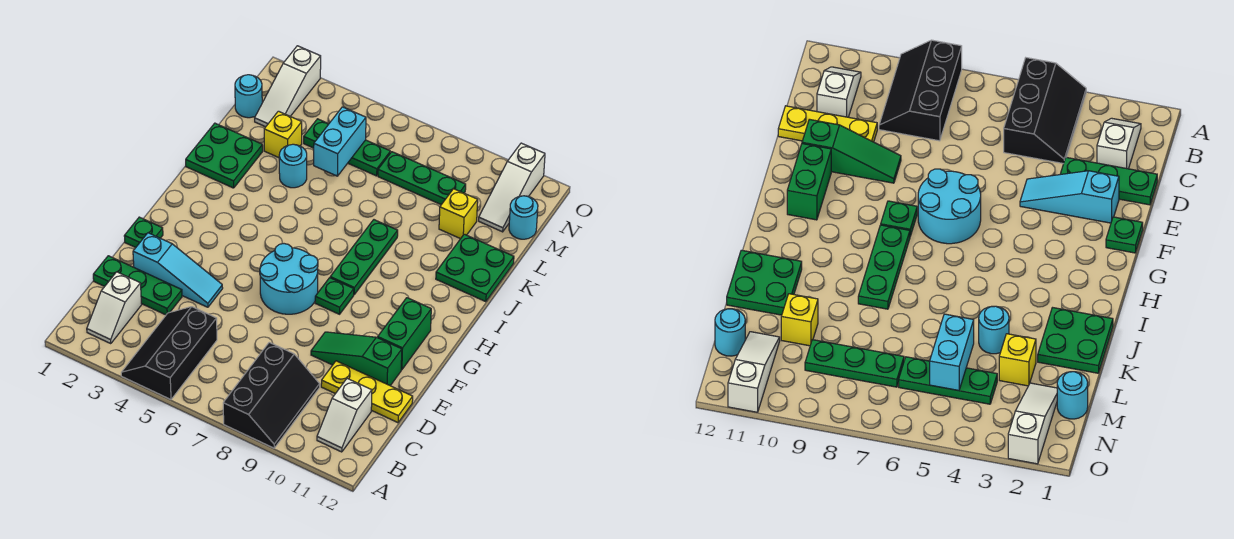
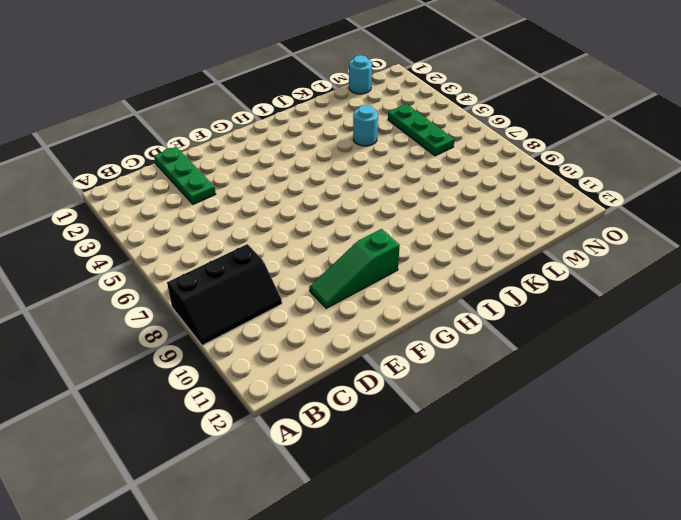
green slope E10:G10 level 1 top G -> green slope E9:E11 level 1 top 11
none -> black slope A4:C5 level 1 top 5
none -> white slope B2:C2 level 1 top C
none -> white slope B11:C11 level 1 top C

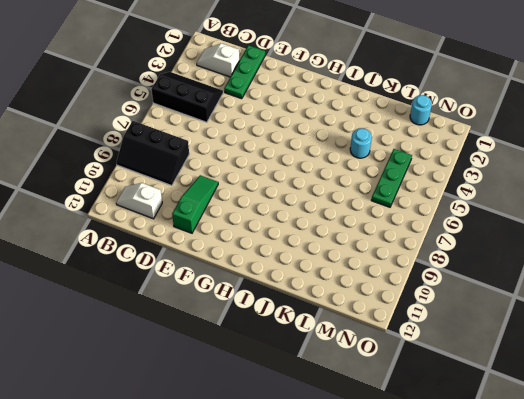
none -> yellow plate D10:D12 level 1
none -> cyan slope E2:E4 level 1 top 2
none -> green plate F1 level 1

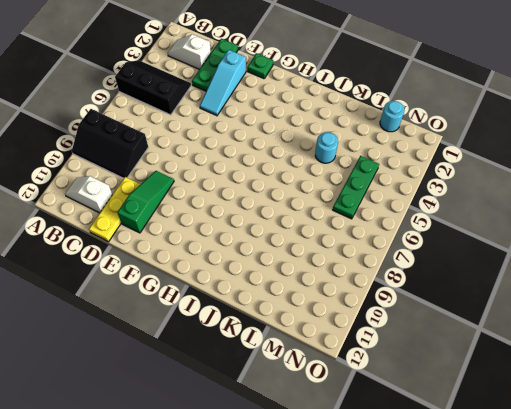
none -> cyan round brick F6:G7 level 1
none -> green brick F11:G11 level 1
none -> green plate G8 level 1

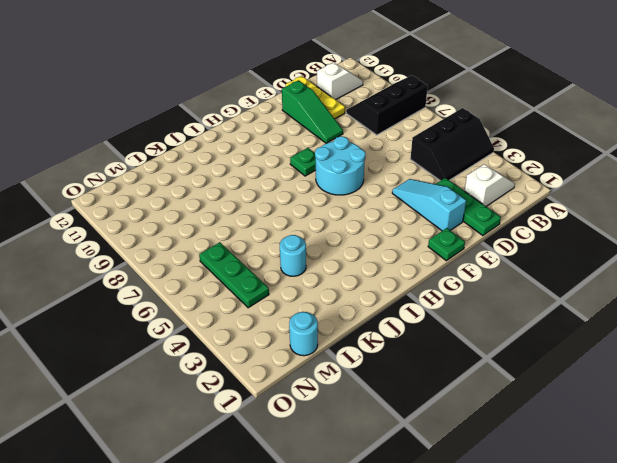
none -> green brick F11:G11 level 1
none -> green plate H8:J8 level 1
none -> green plate J1:K2 level 1

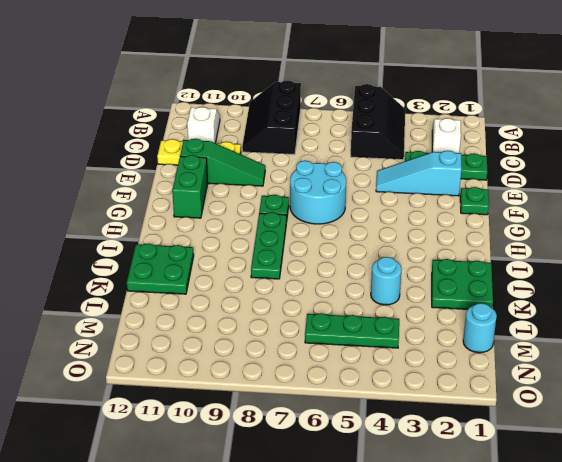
none -> yellow brick L3 level 1
none -> yellow brick L10 level 1
none -> white slope M2:O2 level 1 top O

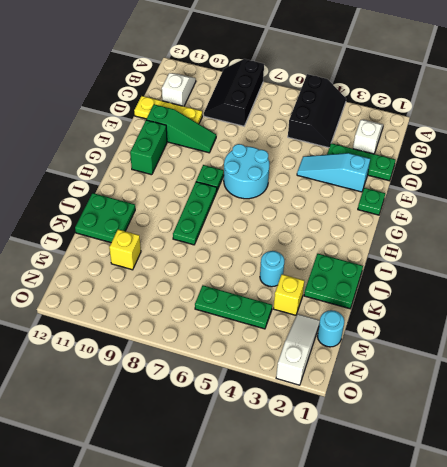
none -> green plate M7:M9 level 1
none -> white slope M11:O11 level 1 top O
none -> cyan round brick M12 level 1

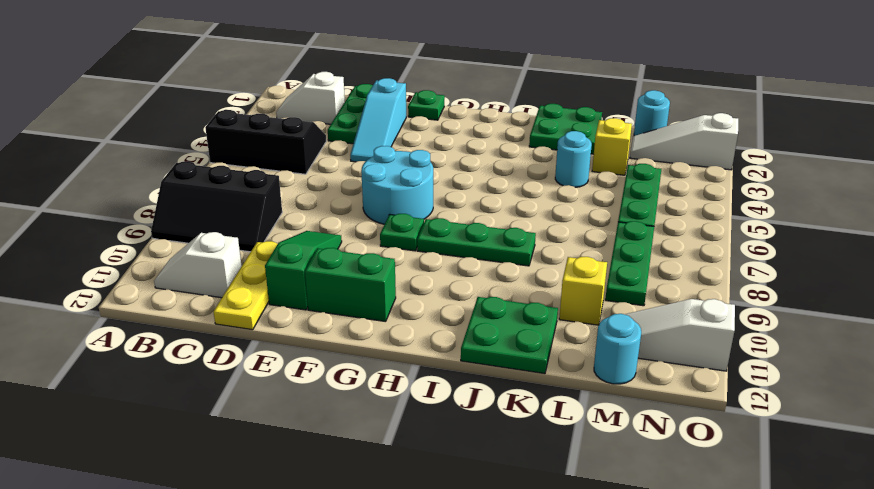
none -> cyan brick L5:M5 level 2

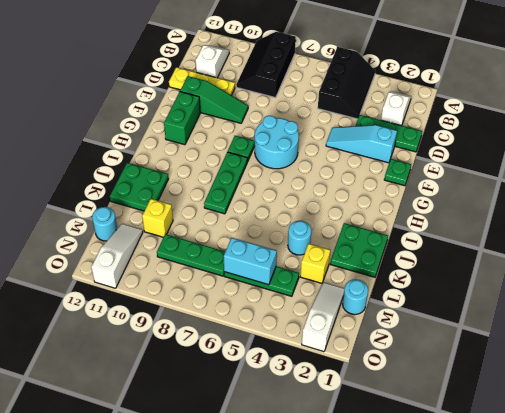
cyan brick M5:M6 level 2 -> cyan brick L5:M5 level 2

